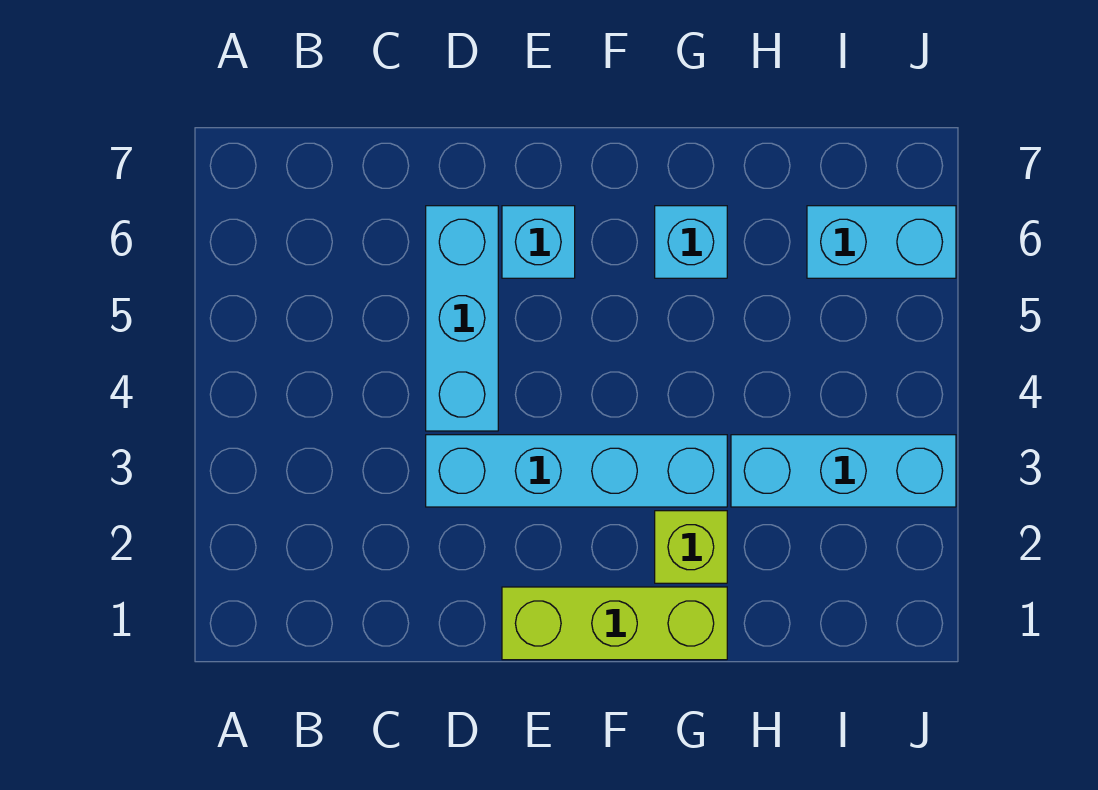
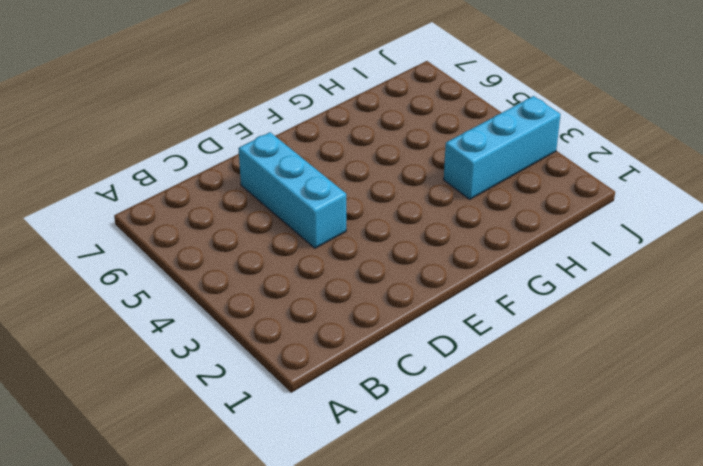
none -> cyan brick D3:G3 level 1
none -> lime brick E1:G1 level 1

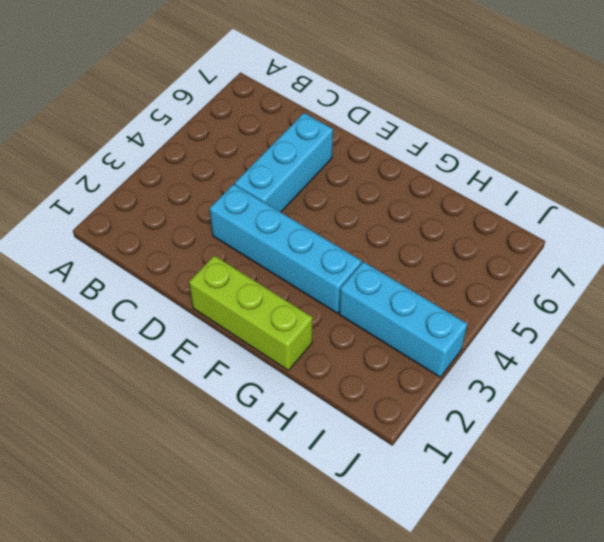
none -> cyan brick E6 level 1
none -> lime brick G2 level 1

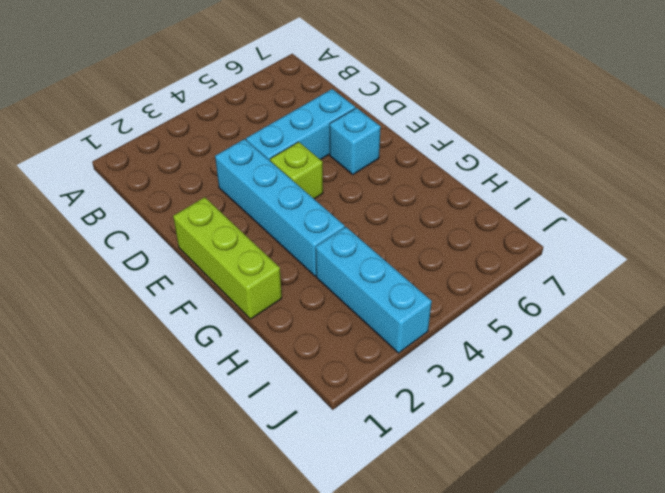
lime brick E4 level 1 -> lime brick G2 level 1
none -> cyan brick G6 level 1
none -> cyan brick I6:J6 level 1

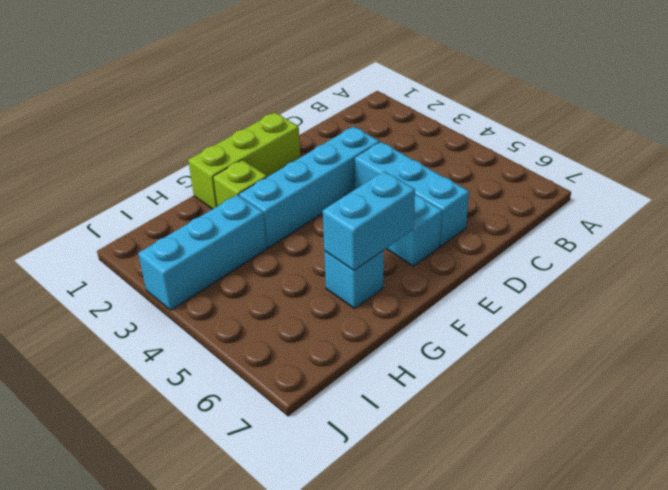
cyan brick F6:G6 level 2 -> cyan brick I6:J6 level 1

